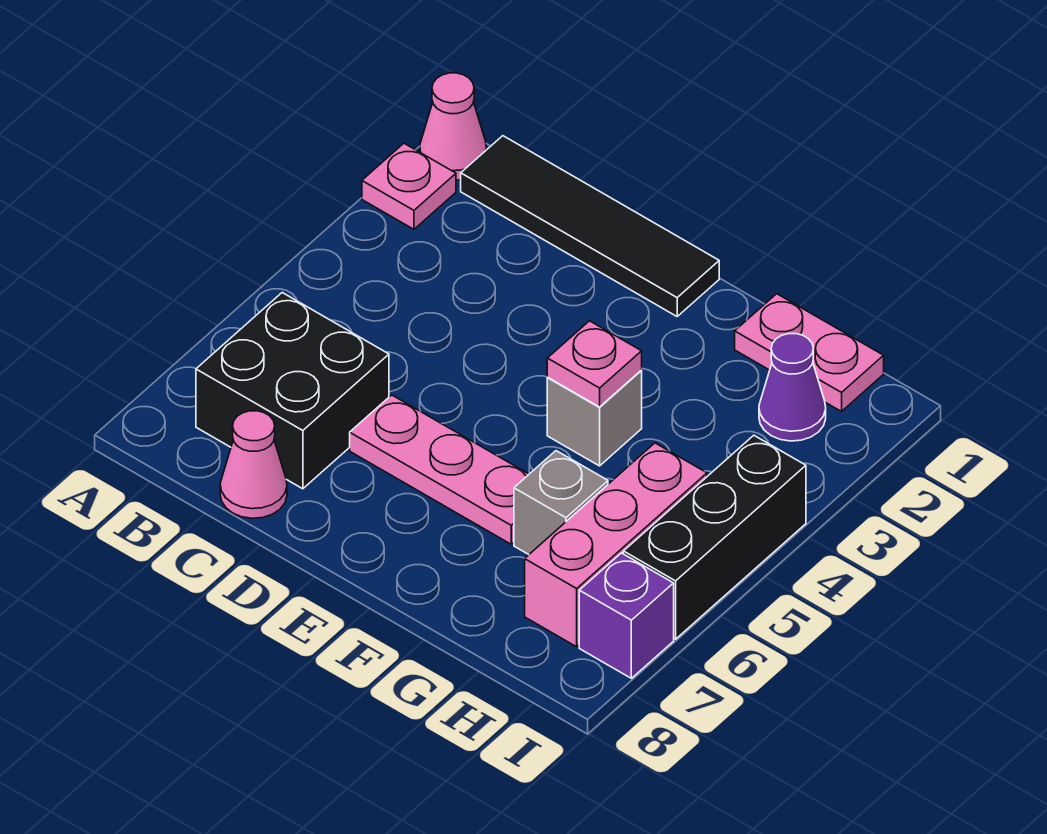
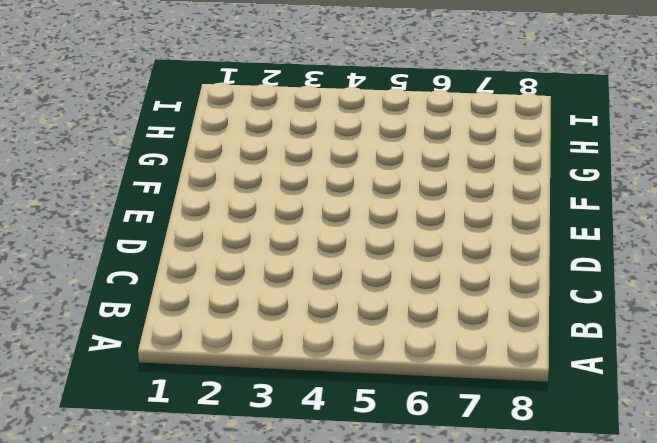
none -> pink cone A1 level 1
none -> pink plate A2 level 1
none -> black tile B1:E1 level 1

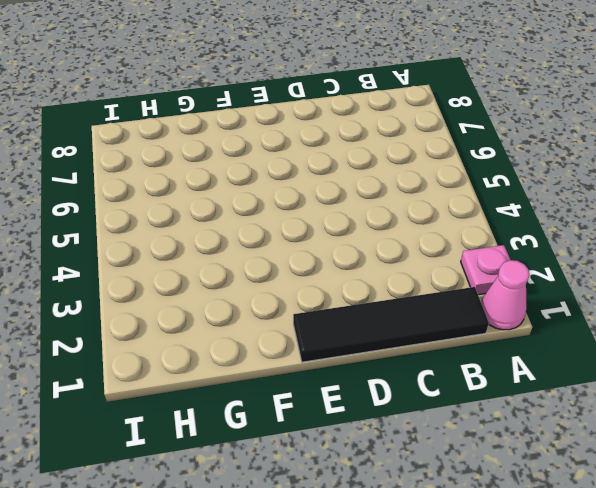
none -> black brick B6:C7 level 1
none -> pink cone C8 level 1
none -> pink plate D6:F6 level 1

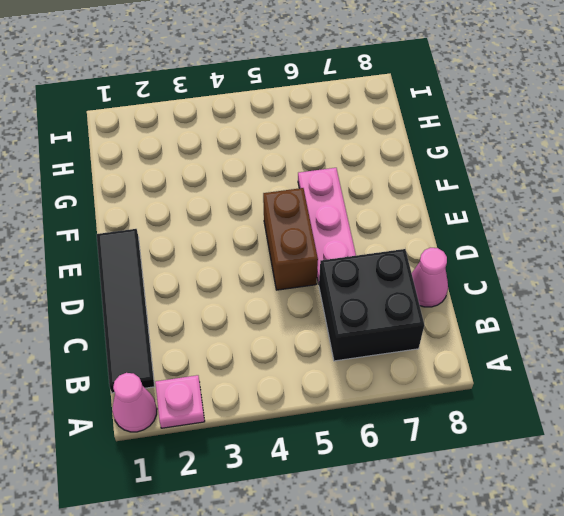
brown brick D5:E5 level 1 -> none
none -> grey brick F4 level 1
none -> pink plate G1:H1 level 1
none -> grey brick G6 level 1

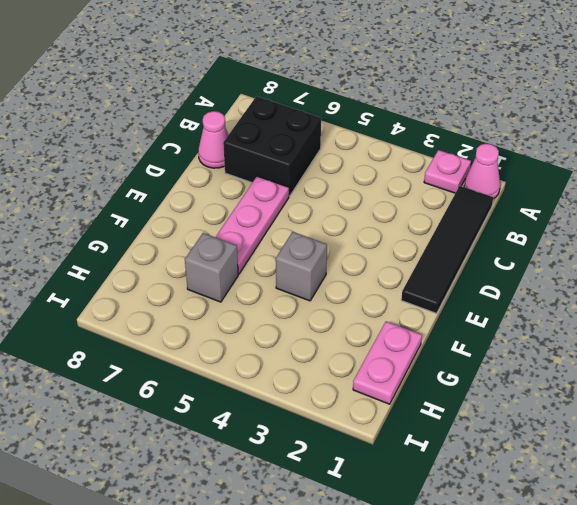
none -> purple cone H2 level 1
none -> pink brick H5:H7 level 1
none -> black brick I4:I6 level 1

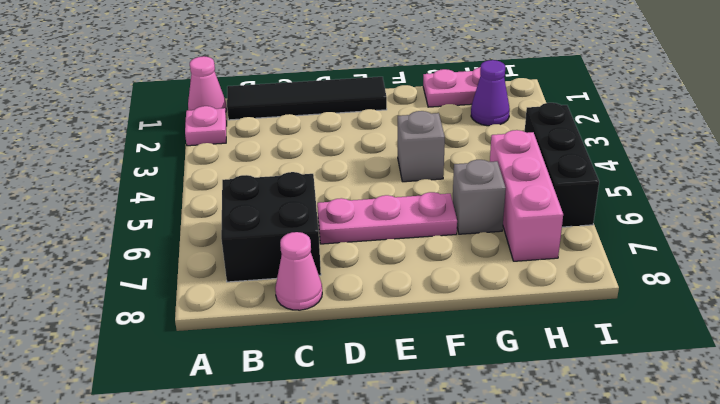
none -> purple brick I7 level 1
none -> pink plate F4 level 2

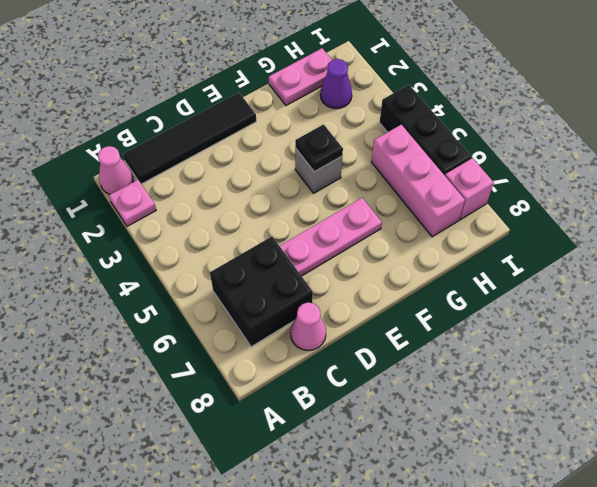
black plate F4 level 2 -> pink plate F4 level 2
pink brick I7 level 1 -> purple brick I7 level 1
none -> grey brick G6 level 1

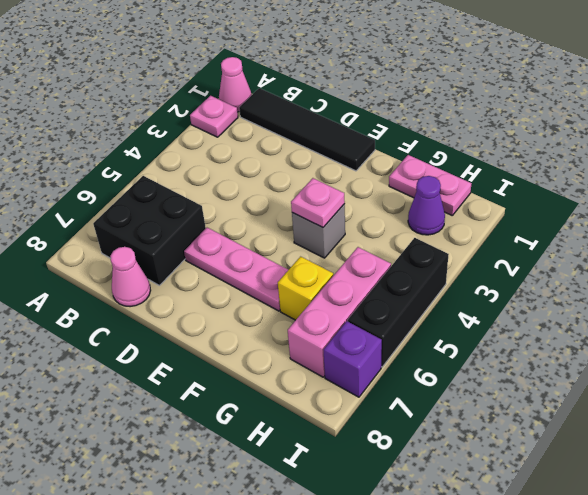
yellow brick G6 level 1 -> grey brick G6 level 1

